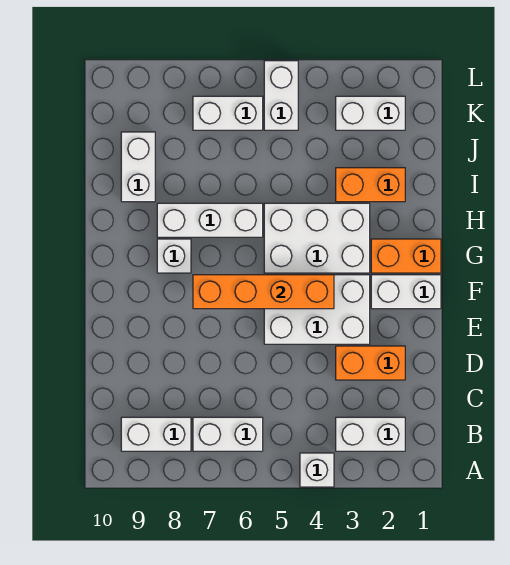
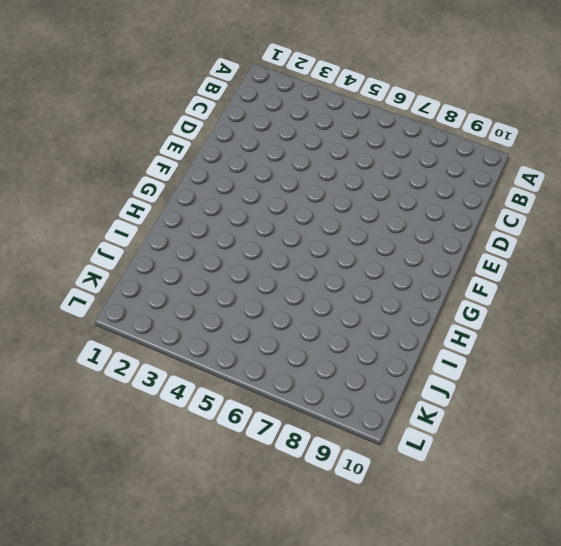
none -> white brick A4 level 1
none -> white brick B2:B3 level 1
none -> white brick B6:B7 level 1

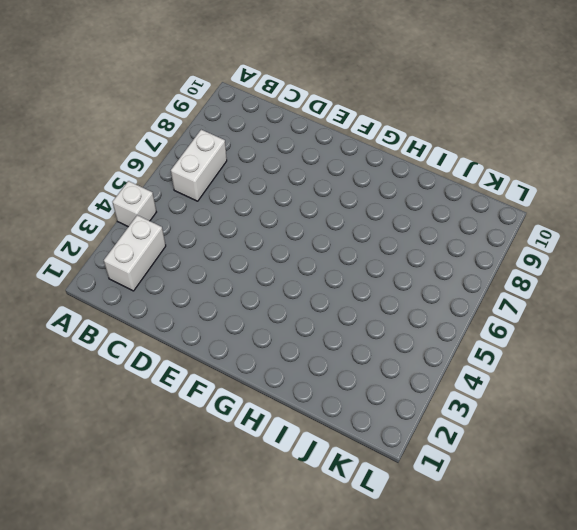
none -> white brick B8:B9 level 1
none -> orange brick D2:D3 level 1
none -> white brick E3:F5 level 1

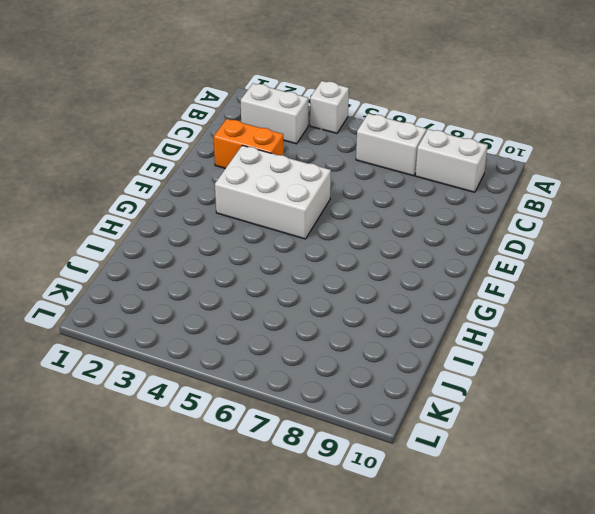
none -> white brick F1:F2 level 1
none -> orange brick G1:G2 level 1
none -> white brick G3:H5 level 1

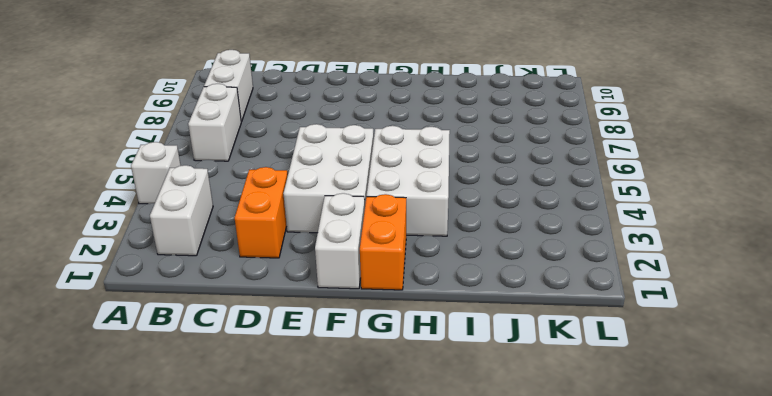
none -> white brick G8 level 1
none -> white brick H6:H8 level 1
none -> orange brick I2:I3 level 1

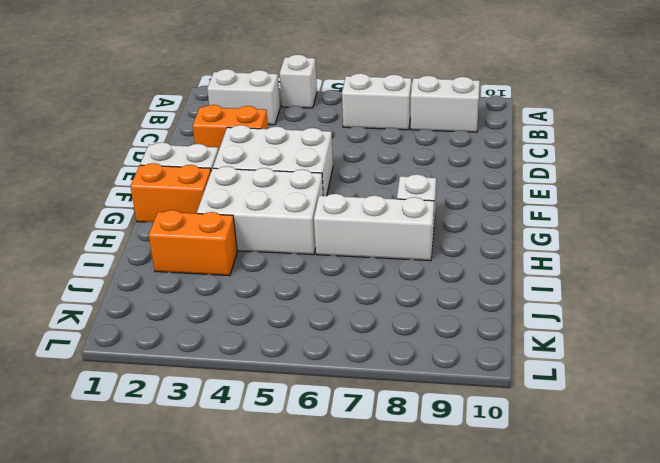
none -> white brick I9:J9 level 1
none -> white brick K2:K3 level 1
none -> white brick K5:L5 level 1

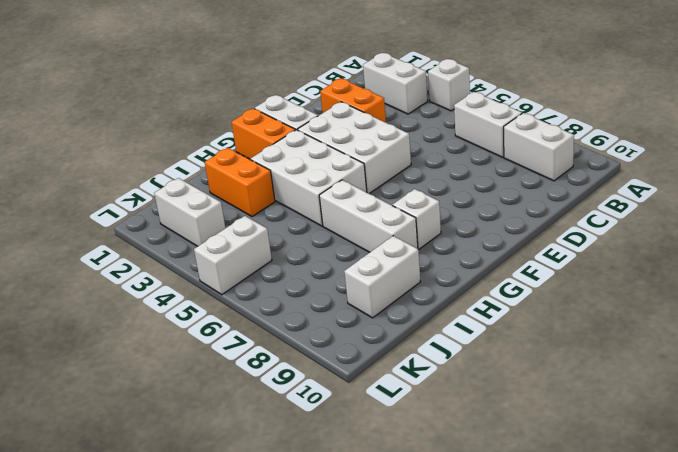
none -> white brick K6:K7 level 1
none -> orange brick F4:F7 level 2

